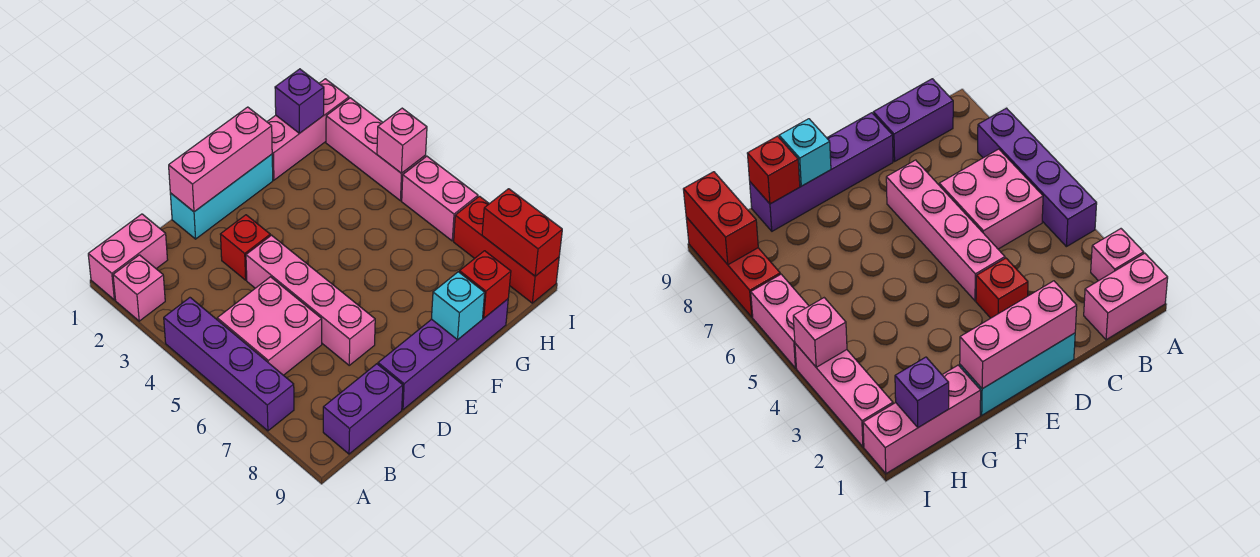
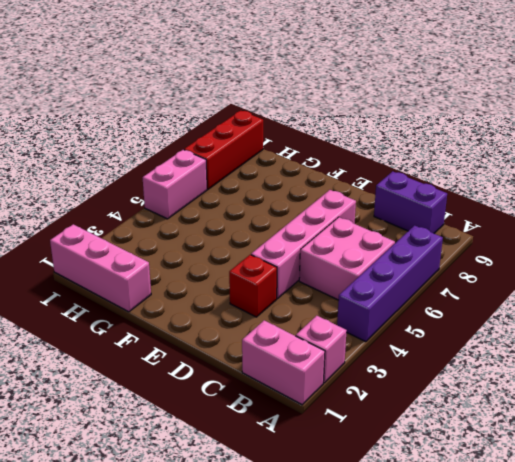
none -> cyan brick D1:F1 level 1
none -> purple brick D9:G9 level 1
none -> pink brick I2:I4 level 1

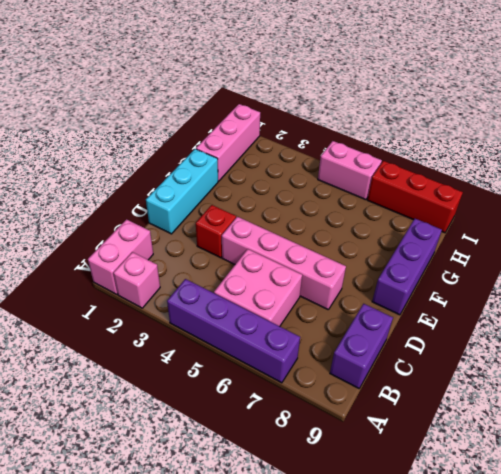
purple brick E9:G9 level 1 -> purple brick D9:G9 level 1
none -> pink brick I2:I4 level 1
none -> pink brick D1:F1 level 2
none -> cyan brick F9 level 2

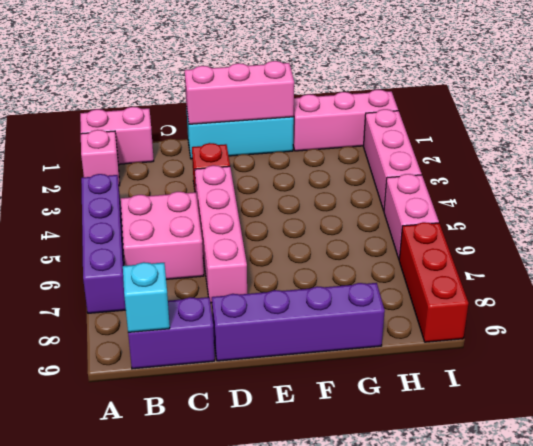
cyan brick B9 level 2 -> cyan brick F9 level 2
none -> red brick G9 level 2
none -> purple brick H1 level 2
none -> pink brick I4 level 2

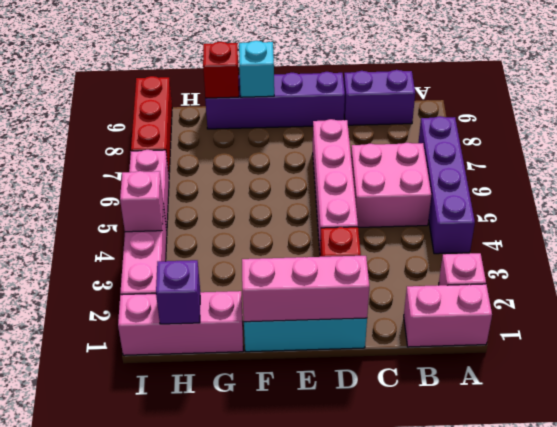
none -> red brick I8:I9 level 2

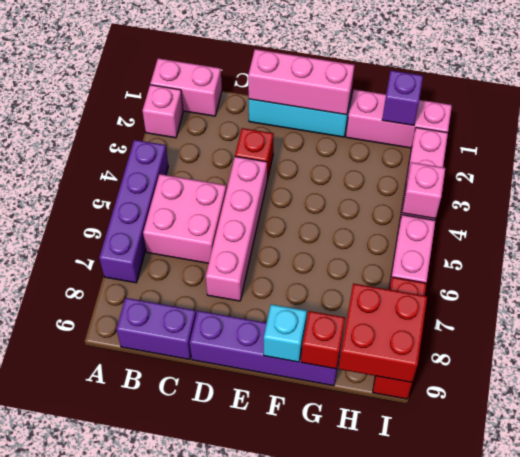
red brick H8:I9 level 2 -> red brick I8:I9 level 2

